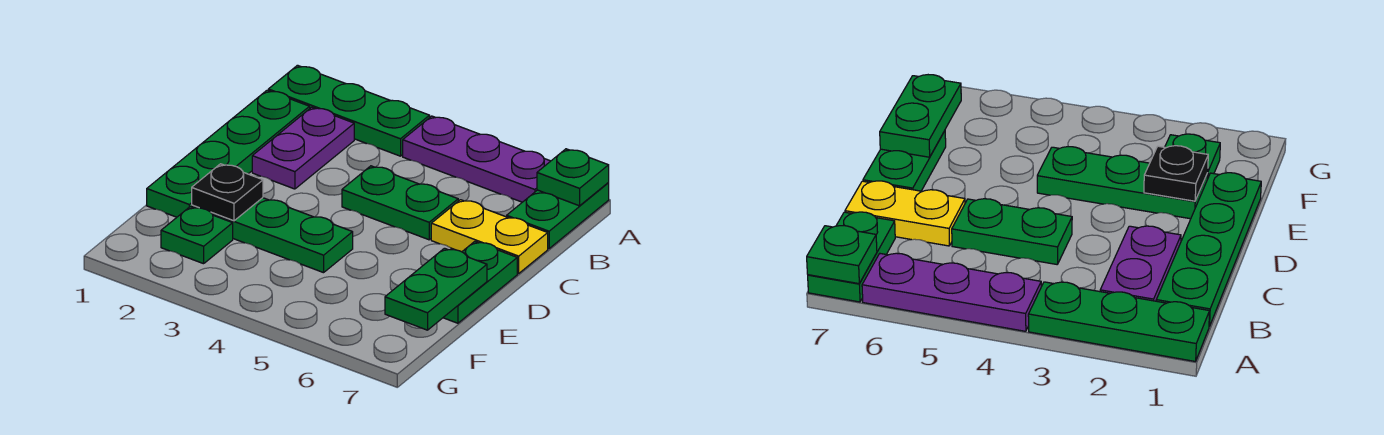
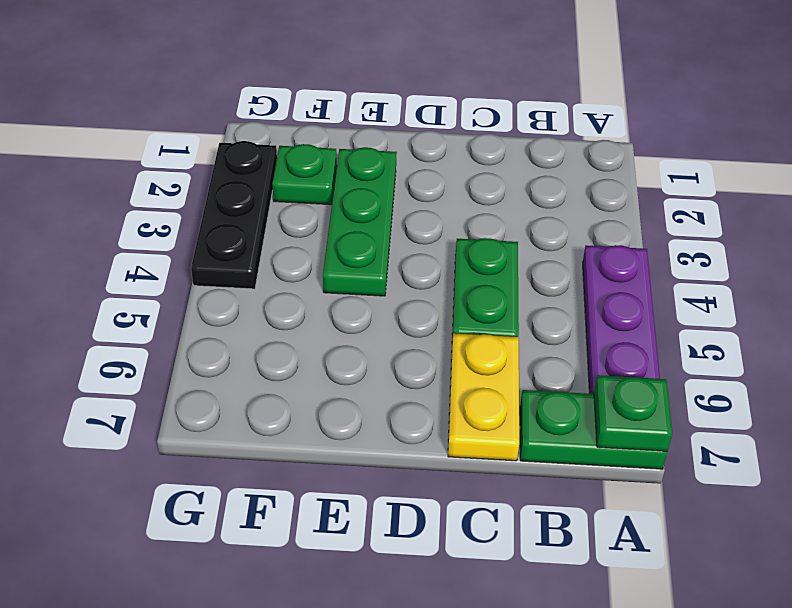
black plate G2:G4 level 1 -> none
none -> green plate A1:A3 level 1
none -> green plate B1:E1 level 1
none -> purple plate B2:C2 level 1

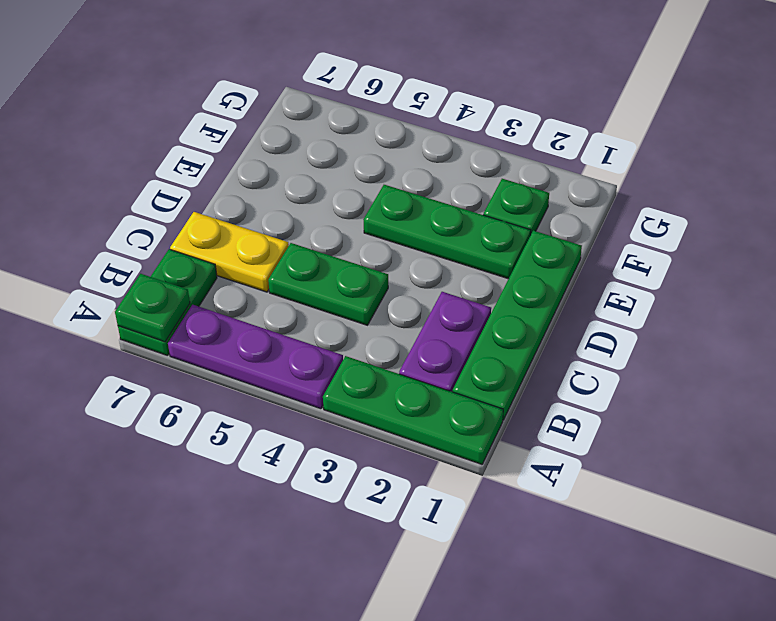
none -> green plate D7:E7 level 1
none -> black plate E2 level 2
none -> green plate E7:F7 level 2

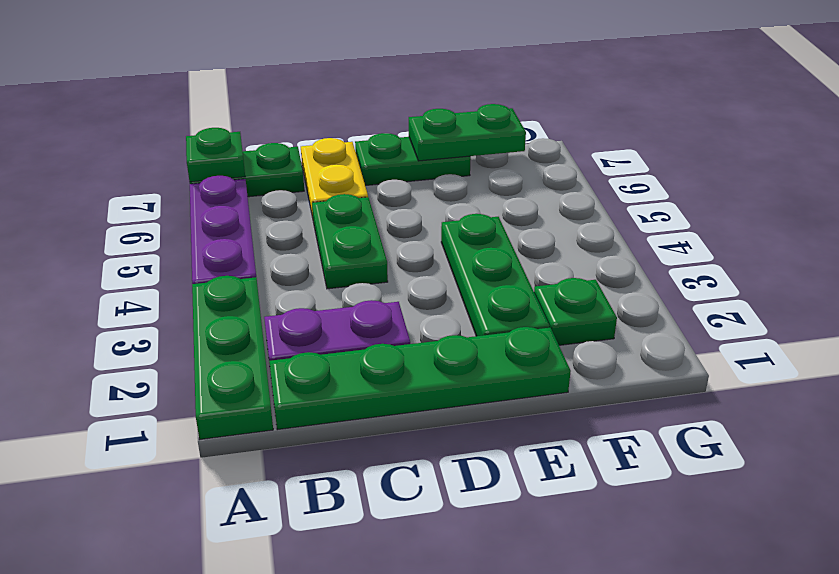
none -> black plate E2 level 2

